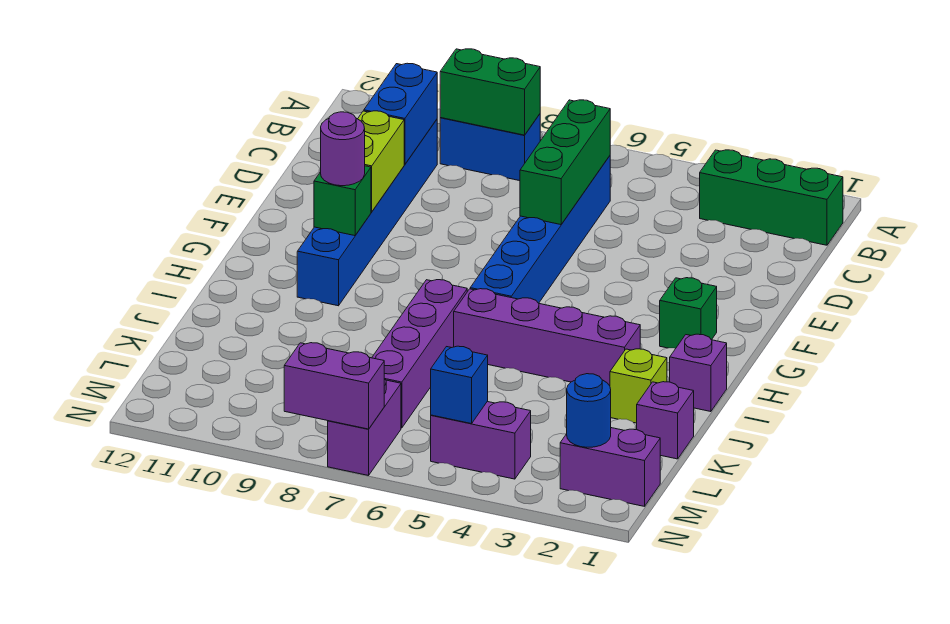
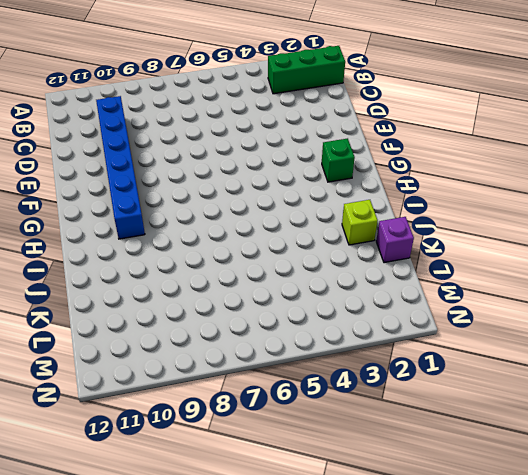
none -> blue brick B8:B9 level 1
none -> blue brick C6:H6 level 1
none -> purple brick I1 level 1

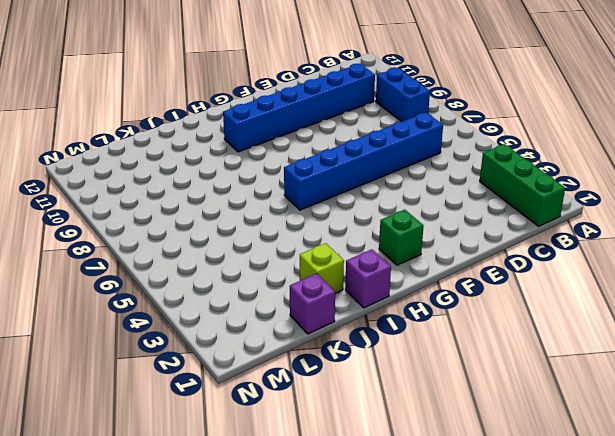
none -> purple brick I3:I6 level 1
none -> purple brick I7:L7 level 1
none -> purple brick M1:M2 level 1

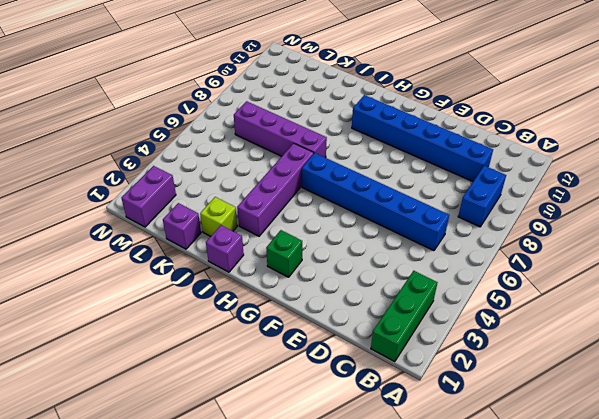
none -> purple brick M4:M5 level 1
none -> purple brick M7:N7 level 1
none -> green brick B8:B9 level 2

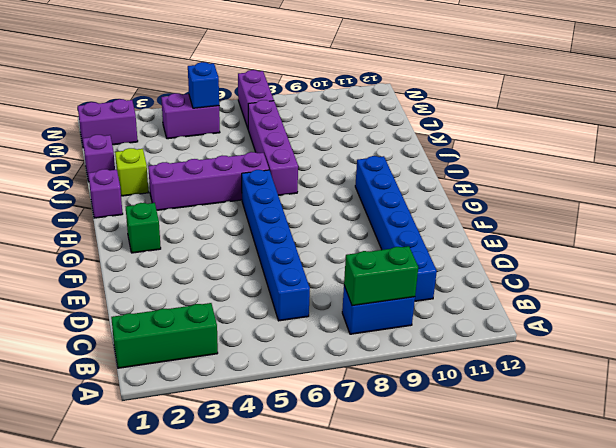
none -> green brick C6:E6 level 2
none -> blue brick C10:D10 level 2
none -> lime brick E10:F10 level 2

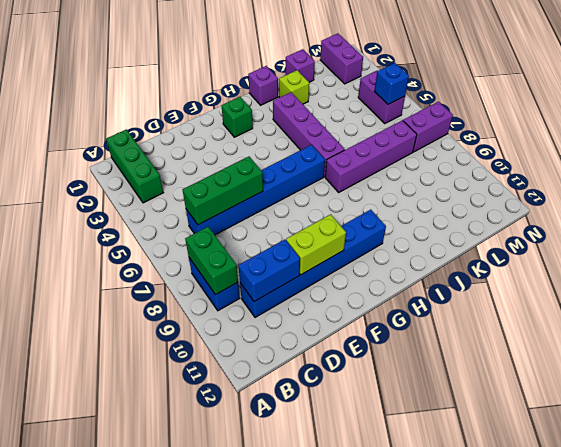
none -> green brick G10 level 2
none -> blue round brick M2 level 2
none -> purple brick N7:N8 level 2

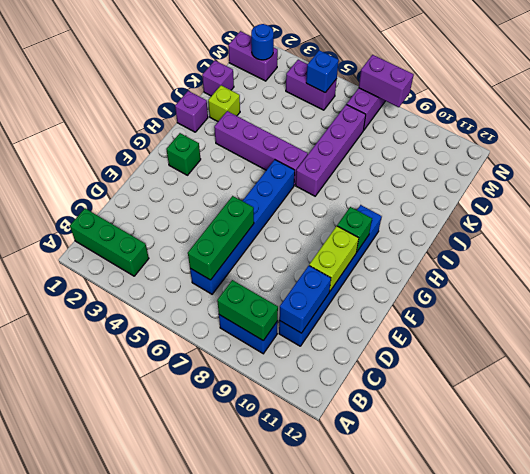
none -> purple round brick G10 level 3

